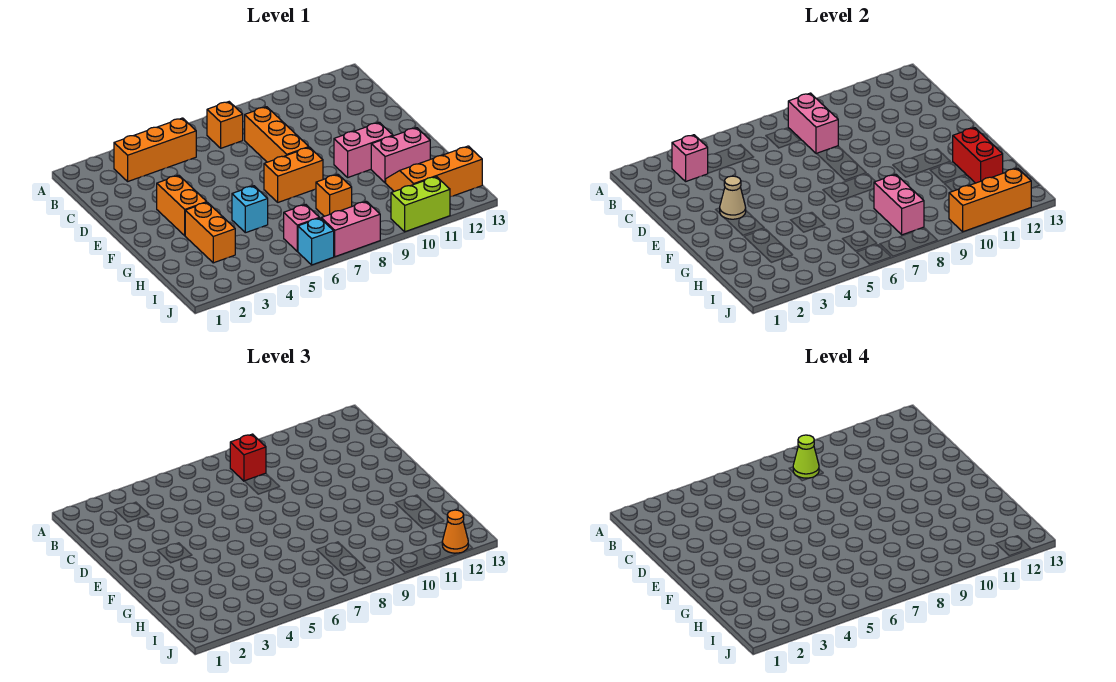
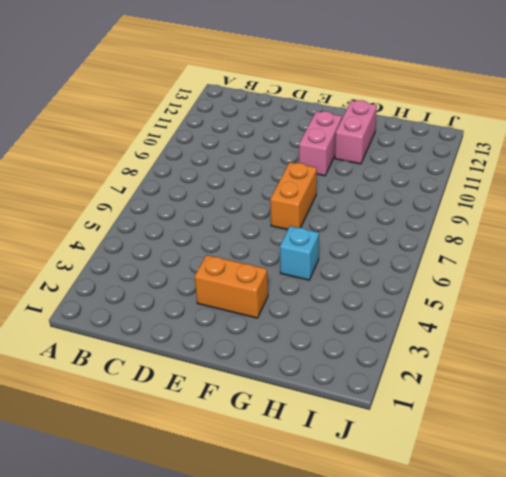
none -> orange brick B3:B5 level 1
none -> orange brick B7 level 1
none -> orange brick C8:E8 level 1

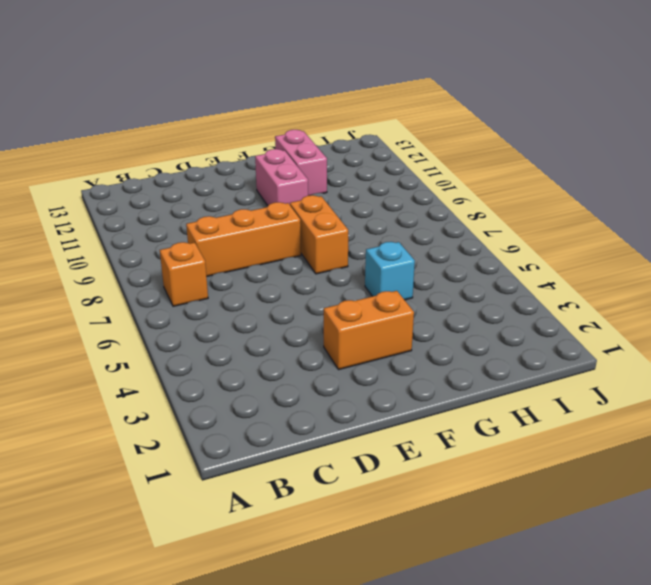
none -> orange brick B3:B5 level 1
none -> orange brick G3:H3 level 1
none -> orange brick H8 level 1

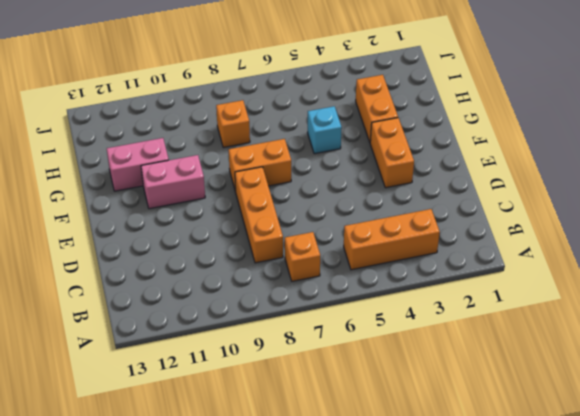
none -> orange slope H11:I13 level 1 top I
none -> pink brick I6 level 1
none -> cyan brick J6 level 1

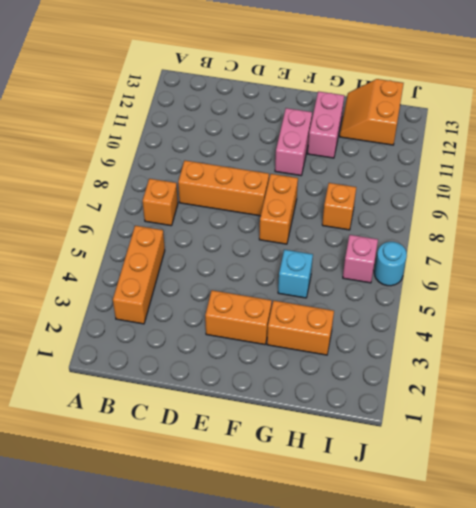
orange slope H12:I13 level 1 top I -> orange slope H11:I13 level 1 top I
cyan round brick J6 level 1 -> cyan brick J6 level 1
none -> pink brick J7:J8 level 1
none -> lime brick J10:J11 level 1
none -> pink brick B3 level 2

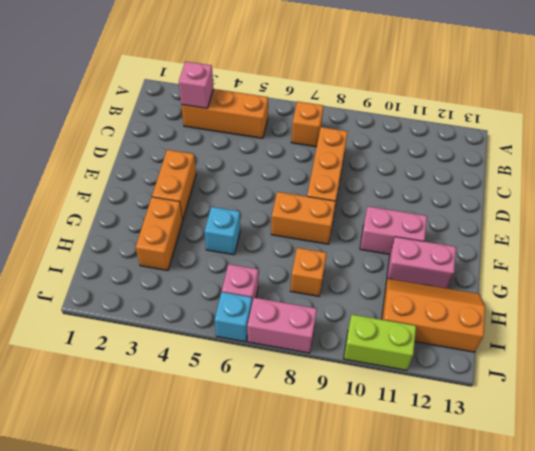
none -> pink brick B8:C8 level 2
none -> tan cone E3 level 2
none -> red brick G12:H12 level 2

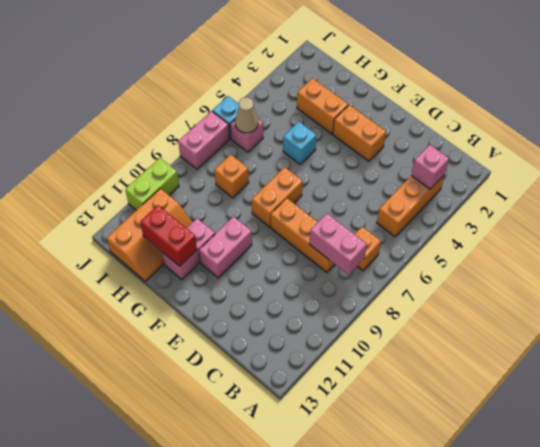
tan cone I6 level 2 -> tan cone E3 level 2
none -> pink brick H8:I8 level 2
none -> orange brick J10:J12 level 2
none -> red brick B8 level 3

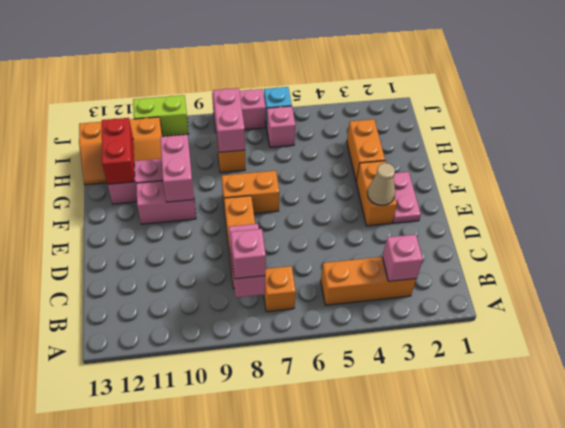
pink brick B8 level 3 -> red brick B8 level 3
pink plate E2:F2 level 1 -> none
pink brick F10:G10 level 2 -> none
none -> cyan brick G5 level 1
none -> orange brick J10:J12 level 2
none -> orange cone J12 level 3

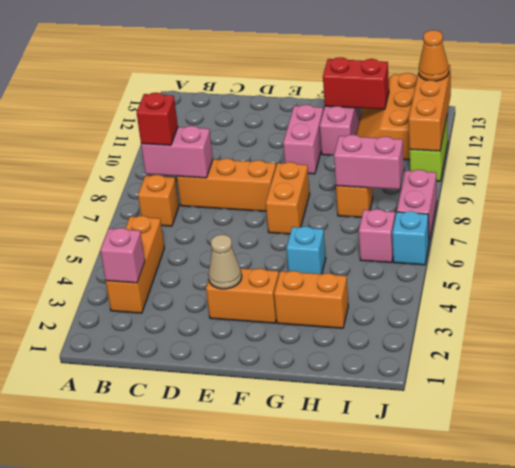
none -> lime cone B8 level 4

